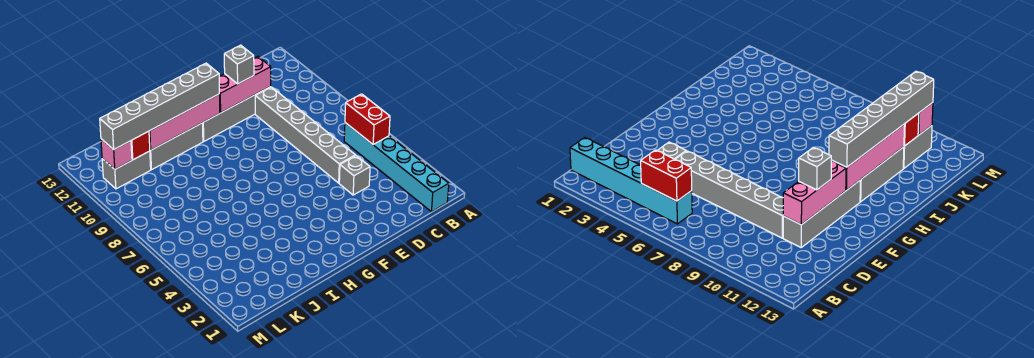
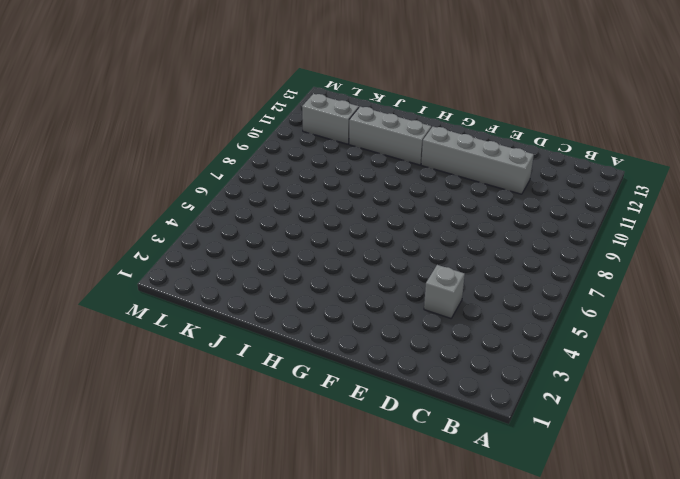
none -> cyan brick B1:B6 level 1
none -> grey brick D5:D10 level 1
none -> red brick B5:B6 level 2

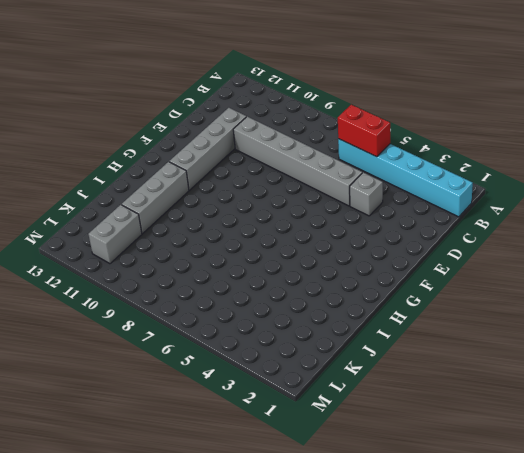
none -> pink brick D11:F11 level 2
none -> pink brick G11:J11 level 2
none -> red brick K11 level 2

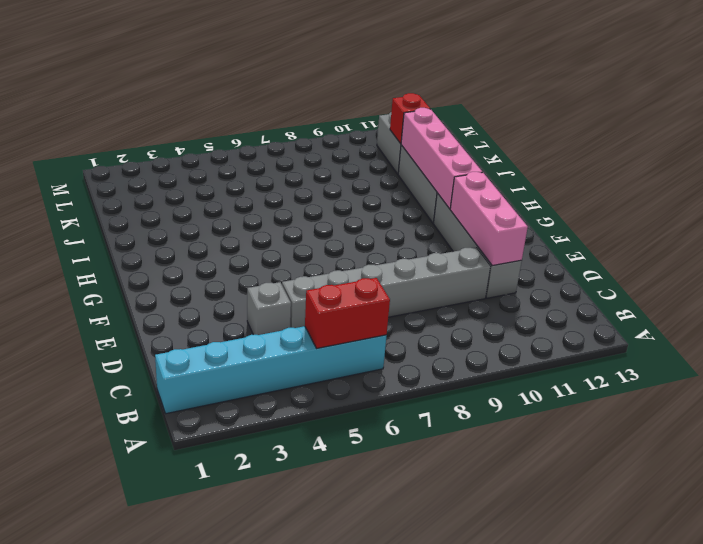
none -> pink brick L11 level 2
none -> grey brick E11 level 3
none -> grey brick G11:L11 level 3

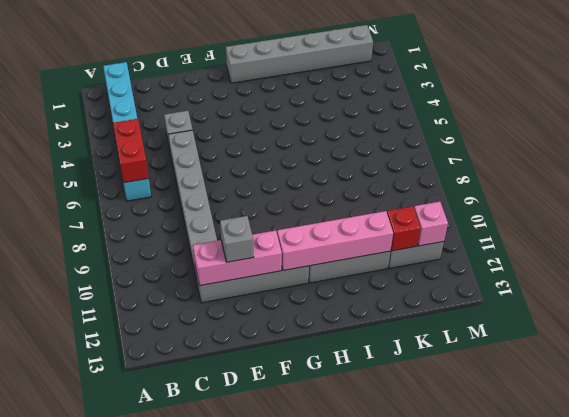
grey brick G1:L1 level 1 -> grey brick G11:L11 level 3

